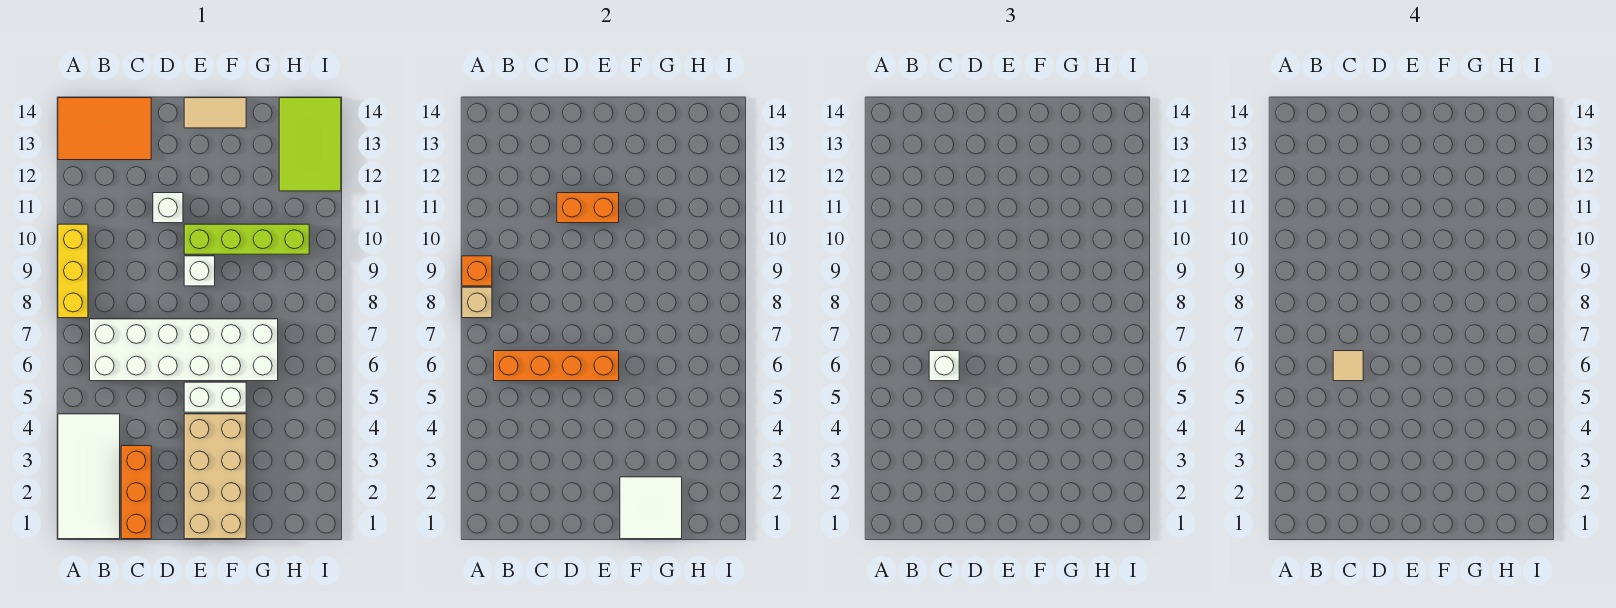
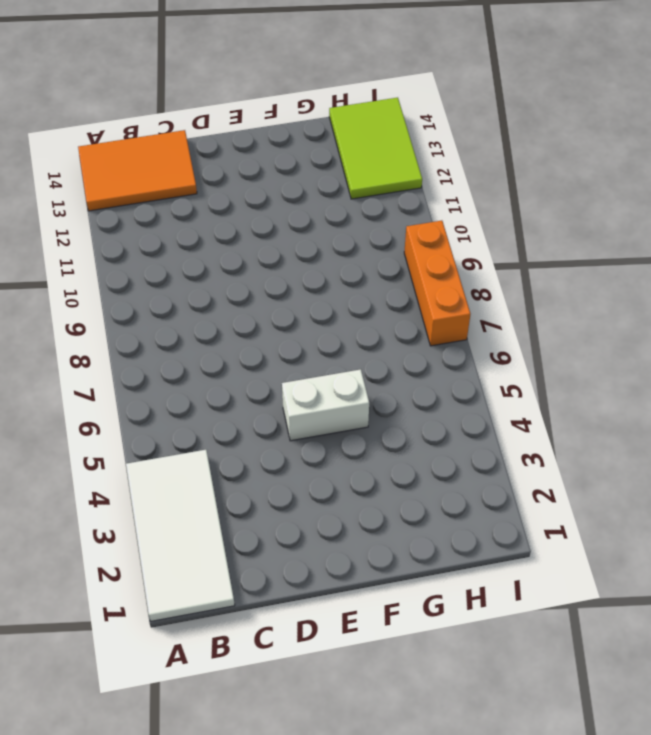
orange brick I7:I9 level 1 -> orange brick C1:C3 level 1
none -> yellow brick A8:A10 level 1
none -> white brick B6:G7 level 1
none -> white brick D11 level 1

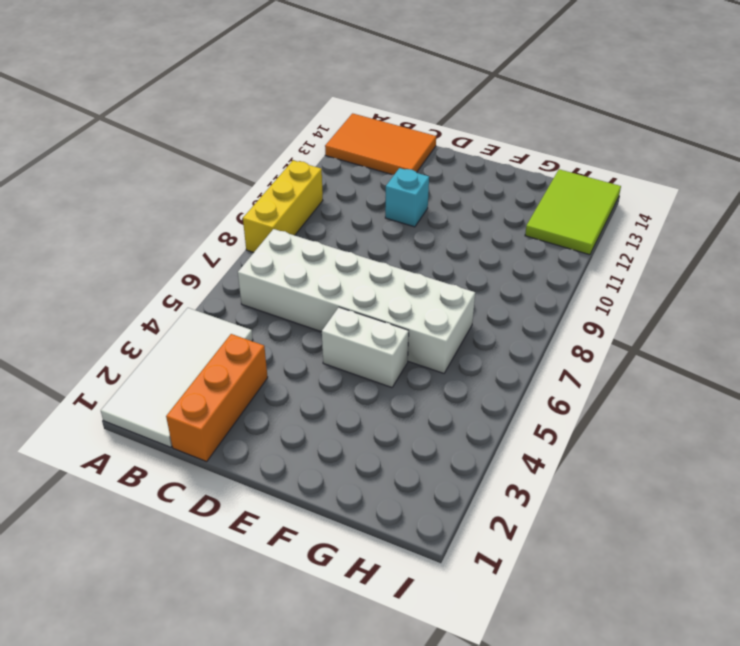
cyan brick D11 level 1 -> white brick D11 level 1
none -> tan brick E1:F4 level 1
none -> white brick E9 level 1
none -> lime brick E10:H10 level 1

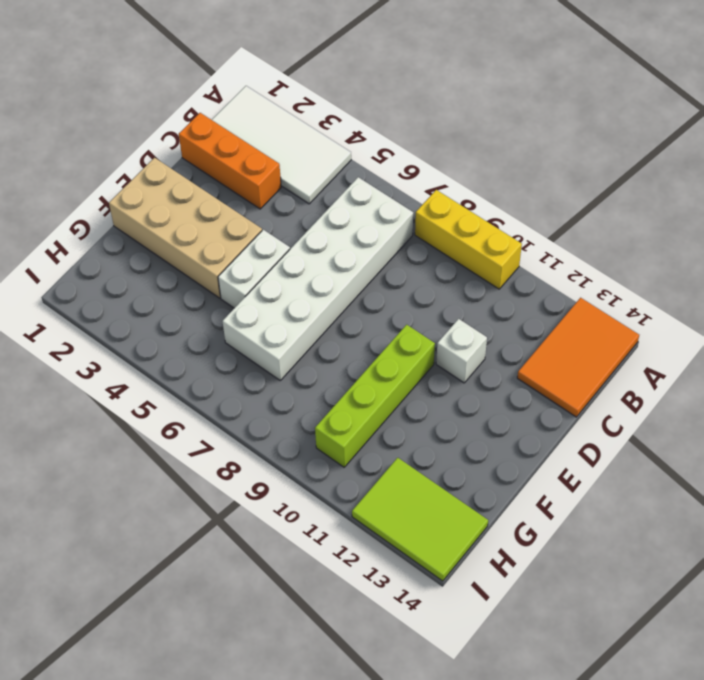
none -> white brick E9 level 1
none -> tan tile E14:F14 level 1
none -> tan brick A8 level 2

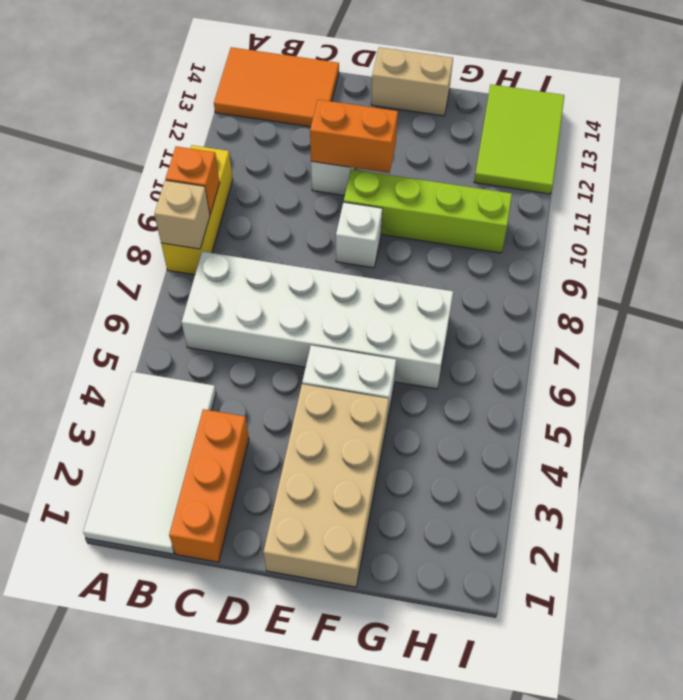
tan brick E14:F14 level 1 -> tan tile E14:F14 level 1
none -> orange brick B6:E6 level 2
none -> white tile F1:G2 level 2
none -> white brick C6 level 3

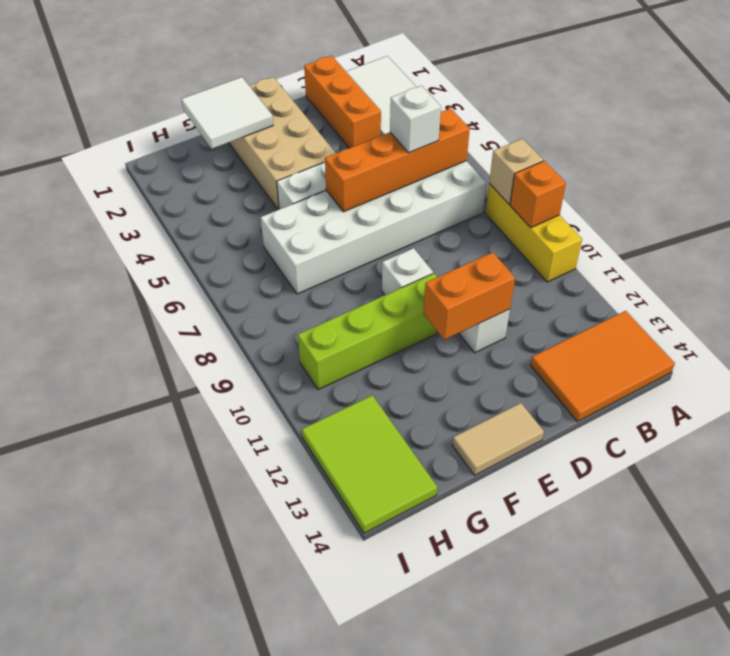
none -> tan tile C6 level 4

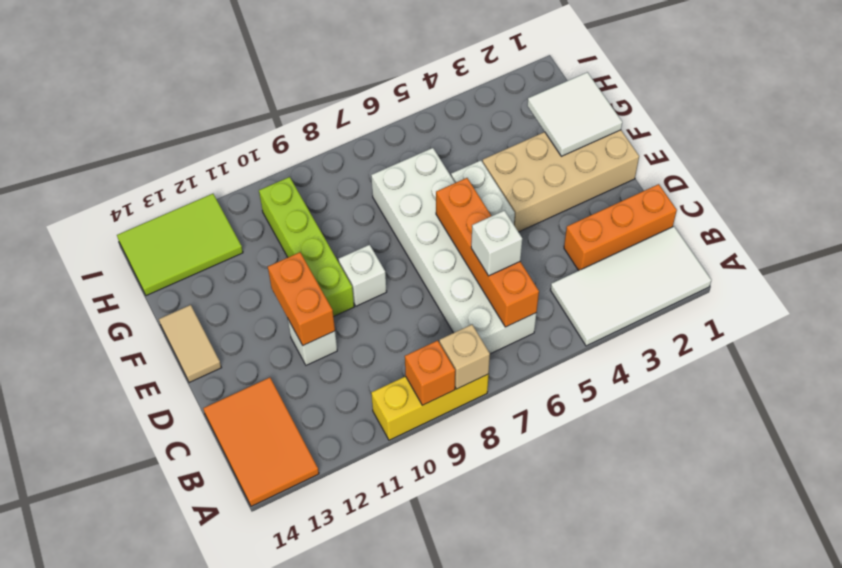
none -> tan tile C6 level 4

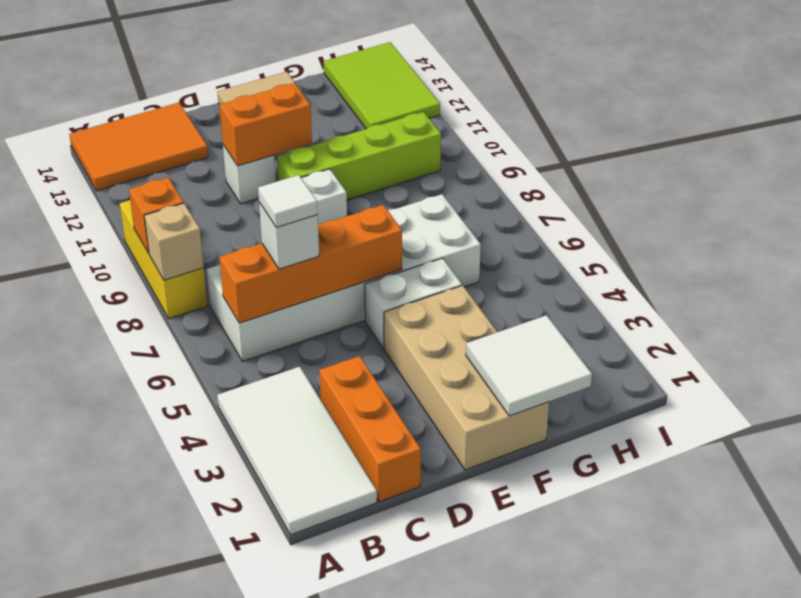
white tile C6 level 4 -> tan tile C6 level 4

